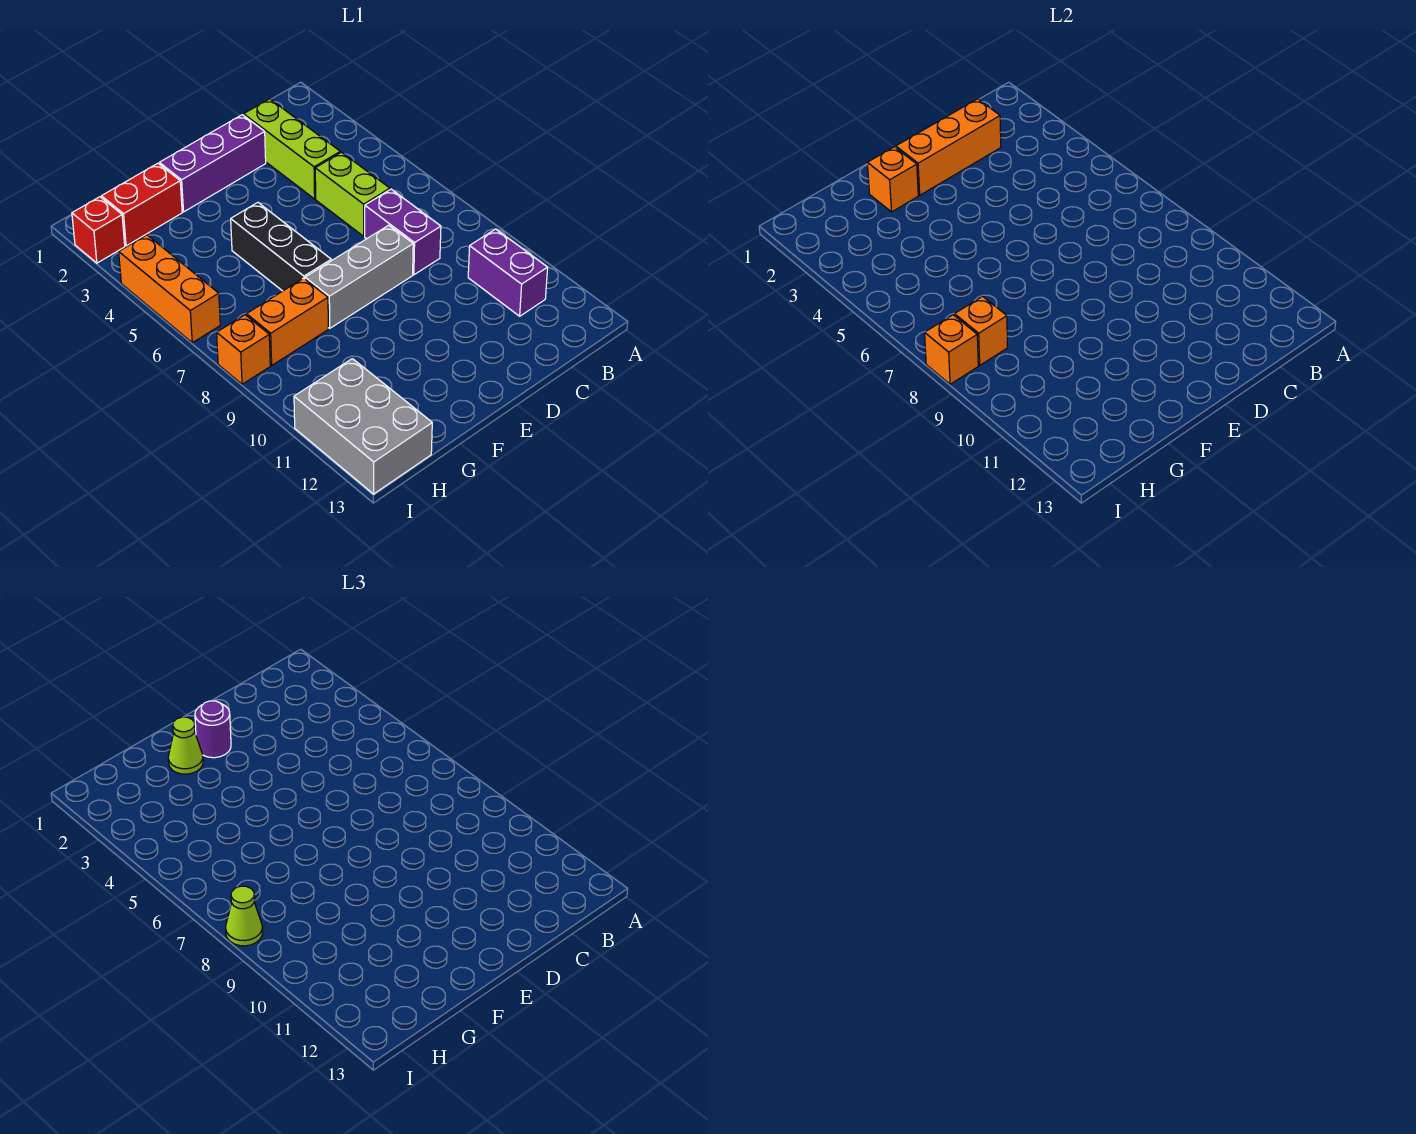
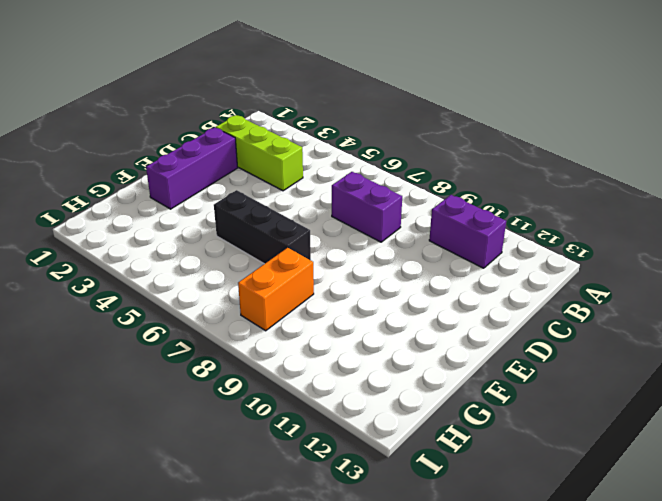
none -> lime brick C5:C6 level 1
none -> grey brick D8:F8 level 1
none -> red brick G2:H2 level 1

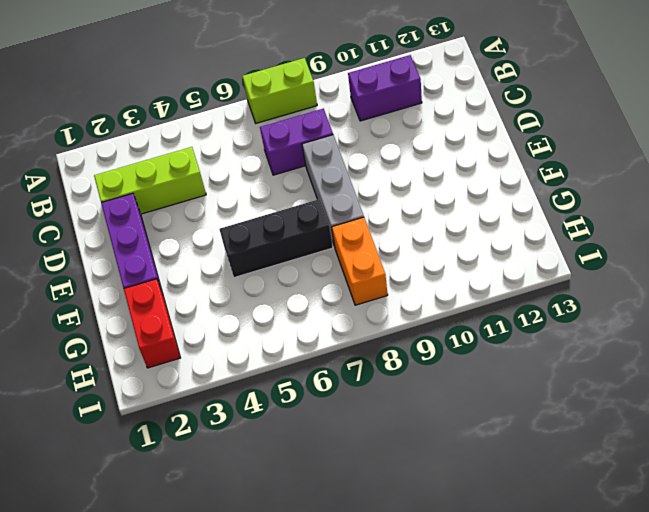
lime brick A7:A8 level 1 -> lime brick C5:C6 level 1
none -> grey brick H11:I13 level 1
none -> red brick I2 level 1
none -> orange brick I4:I6 level 1

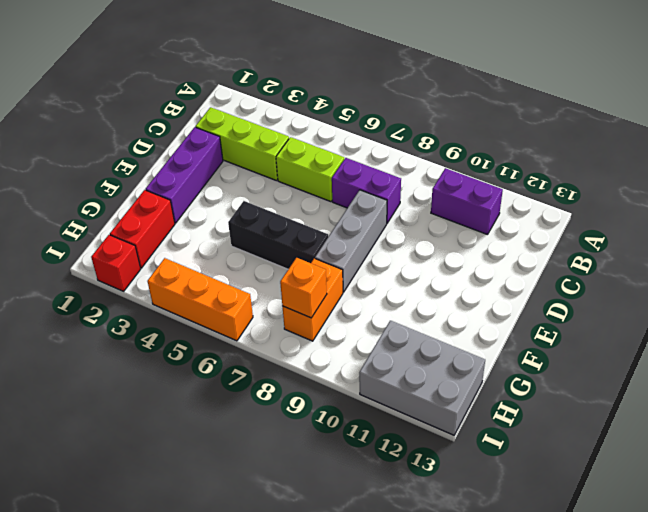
none -> orange brick I8 level 1
none -> orange brick C2:E2 level 2
none -> orange brick F2 level 2

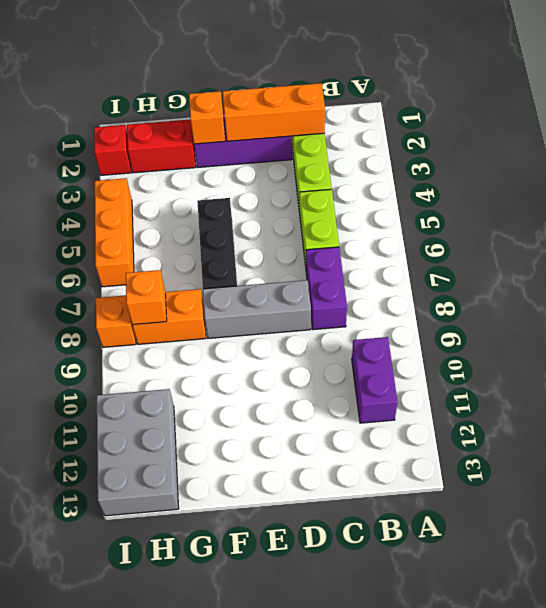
none -> orange brick I8 level 2
none -> purple round brick E2 level 3
none -> lime cone F2 level 3

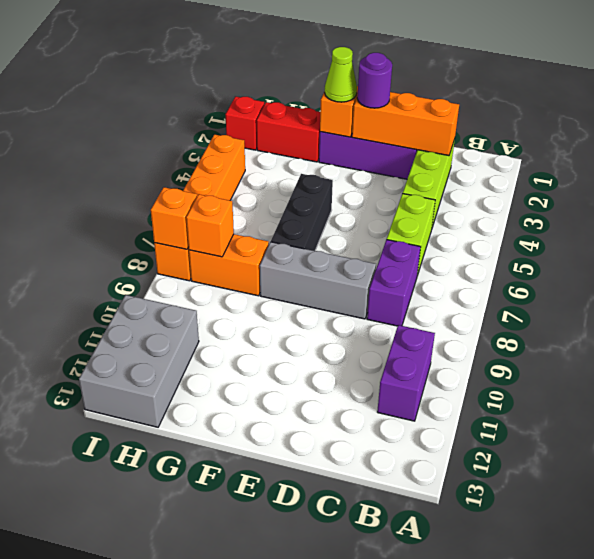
none -> lime cone I8 level 3

